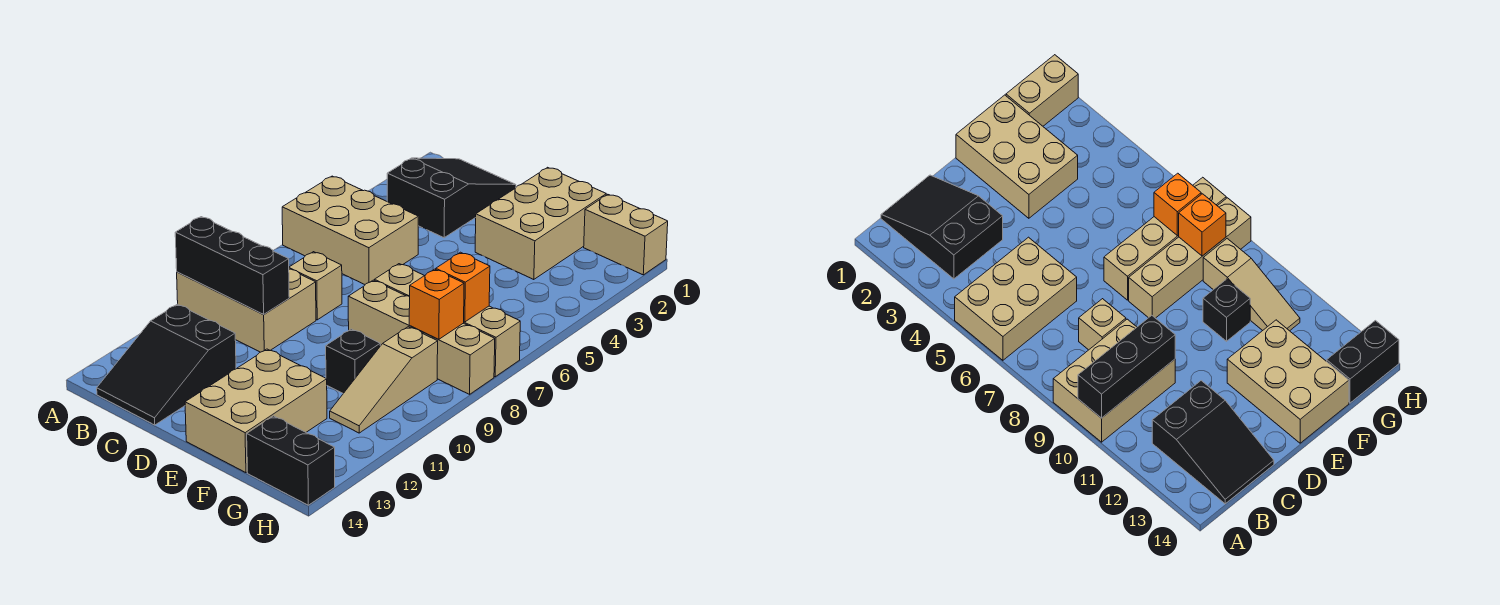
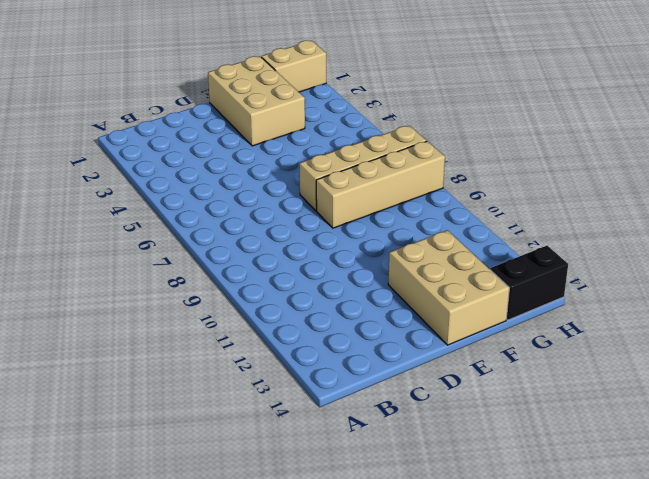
none -> tan brick A5:C6 level 1
none -> tan brick A9:C10 level 1
none -> black slope B1:C3 level 1 top 3

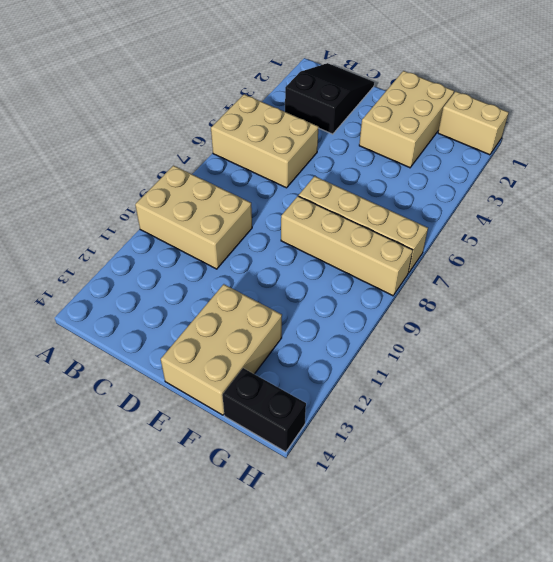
none -> black slope B12:C14 level 1 top 12
none -> tan brick C8 level 1
none -> black brick F10 level 1

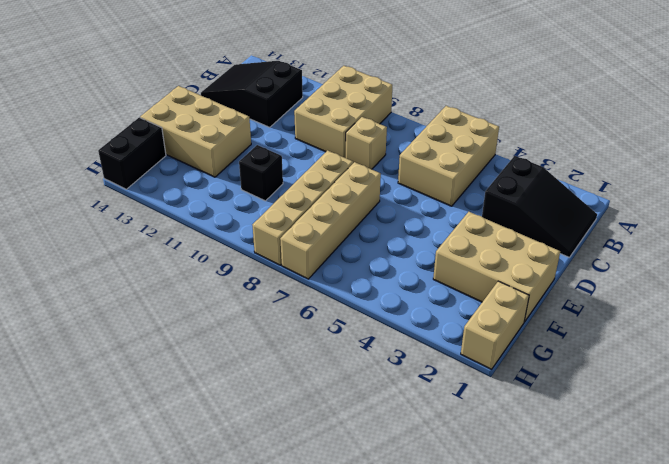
none -> tan slope G9:G11 level 1 top 9
none -> black brick A10:C10 level 2
none -> orange brick G7 level 2

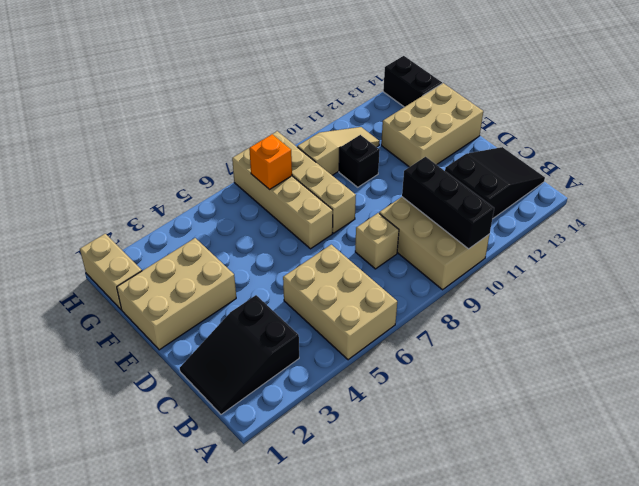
none -> orange brick G8 level 2

